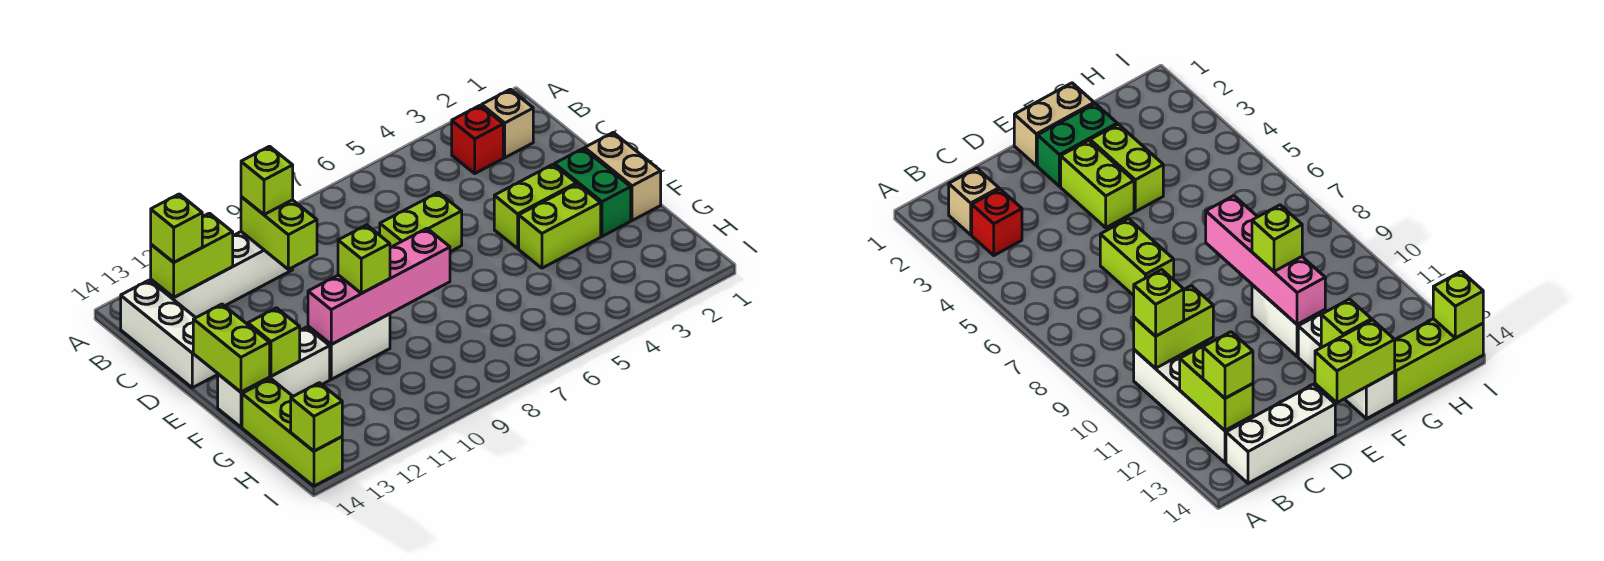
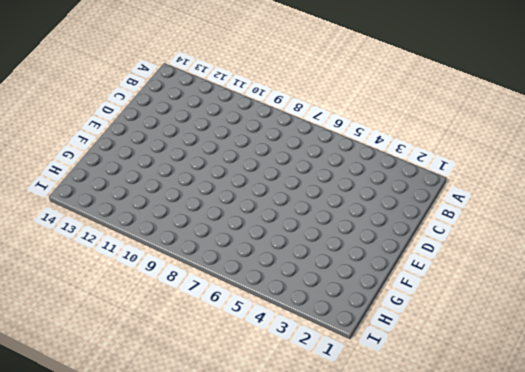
none -> tan brick B2 level 1
none -> red brick B3 level 1
none -> white brick B10:B13 level 1

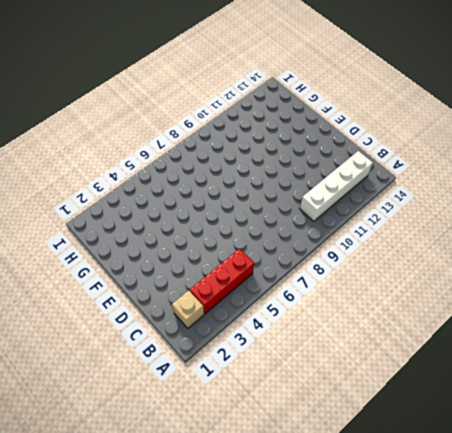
red brick B3:B5 level 1 -> red brick B3 level 1
none -> white brick B14:D14 level 1
none -> lime brick D6:D7 level 1
none -> tan brick E1:F1 level 1

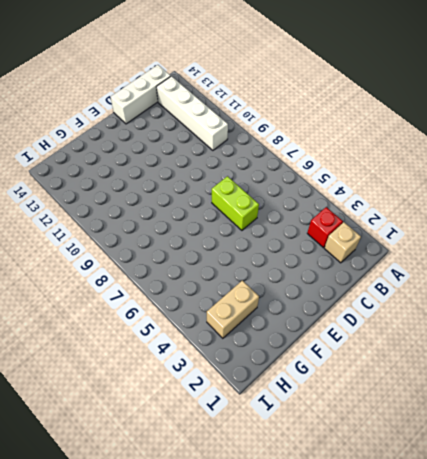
tan brick G3:H3 level 1 -> tan brick E1:F1 level 1
none -> green brick E2:F2 level 1
none -> lime brick E3:E4 level 1
none -> lime brick F3:F4 level 1

